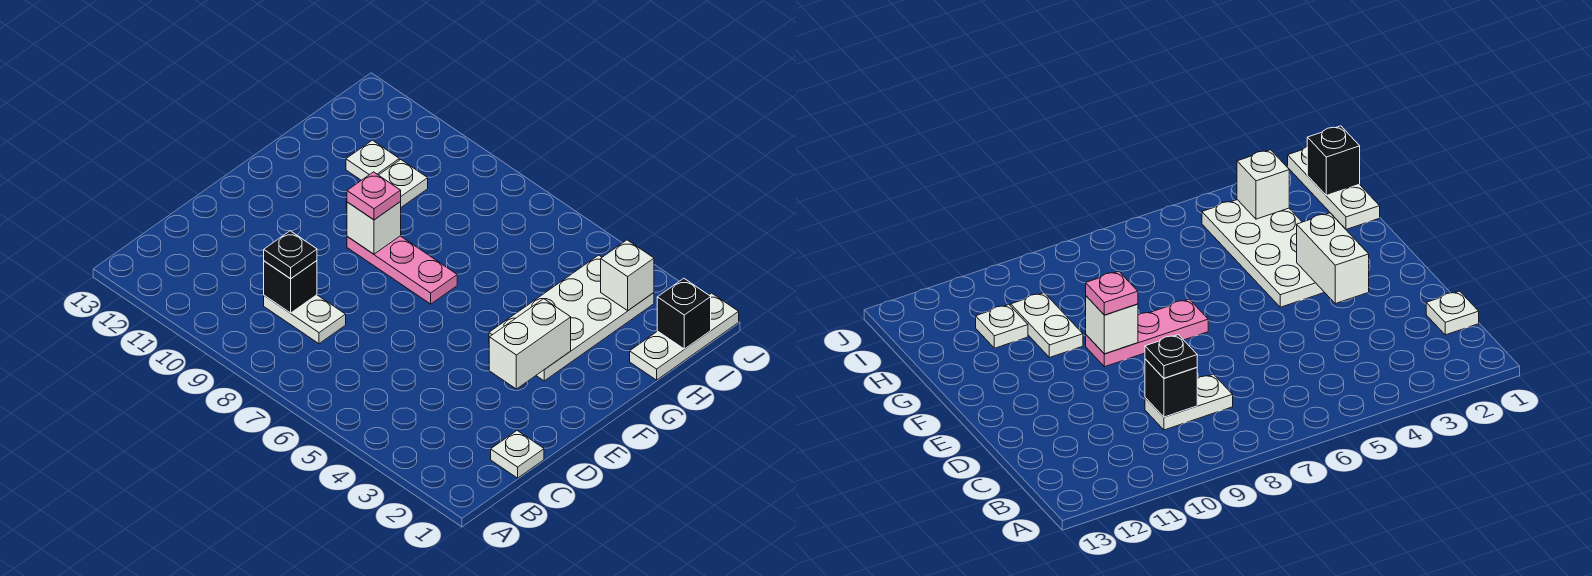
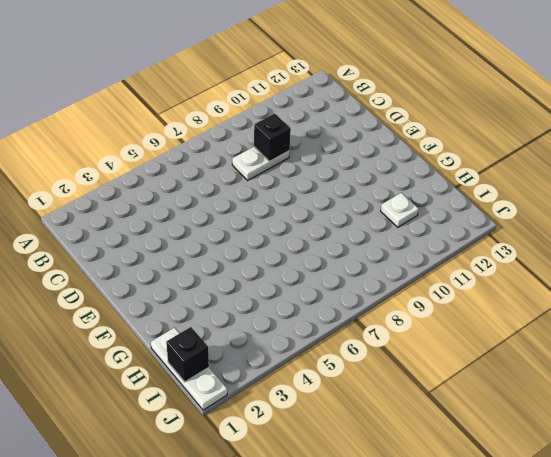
none -> white plate C1 level 1
none -> white plate F3:I4 level 1
none -> pink plate F7:F9 level 1

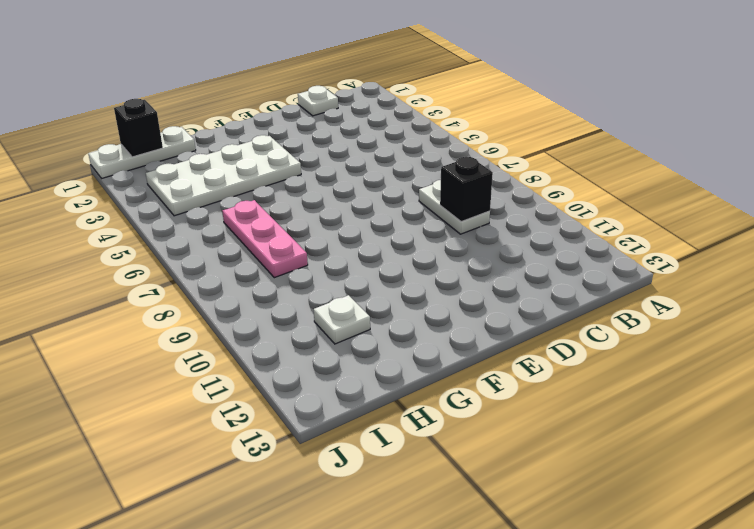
pink plate H6:H8 level 1 -> pink plate F7:F9 level 1
none -> white plate G10:H10 level 1
none -> white brick E3:F3 level 2
none -> white brick F9 level 2

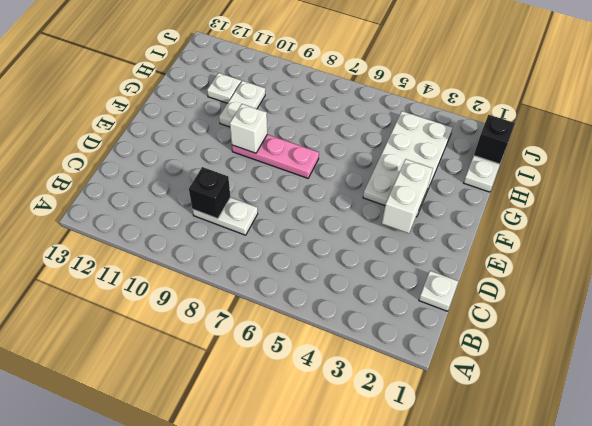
none -> white brick I3 level 2
none -> black plate C9 level 3
none -> pink plate F9 level 3

